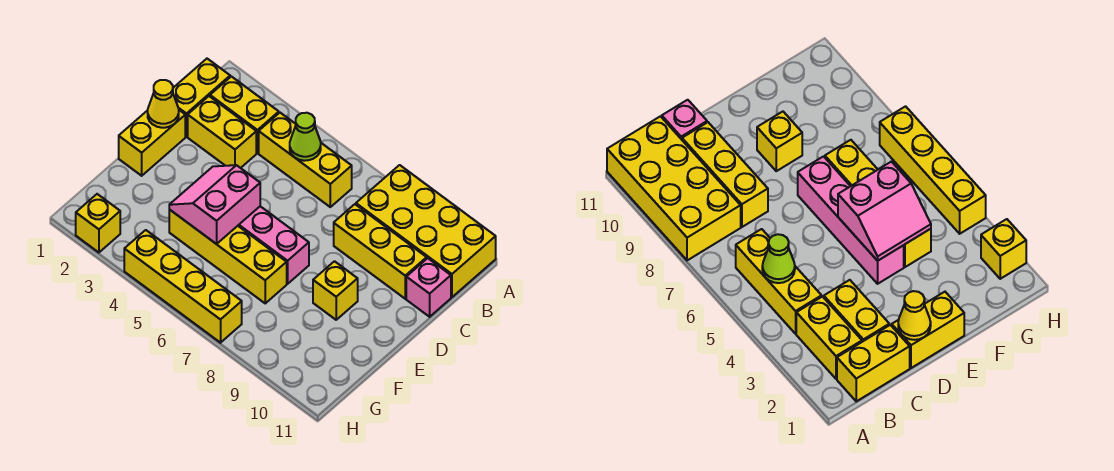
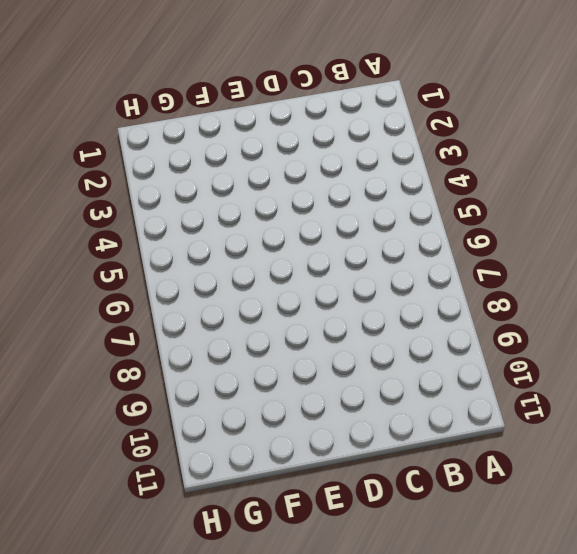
none -> yellow brick A8:B11 level 1
none -> yellow brick B1:C1 level 1
none -> yellow brick B2:B3 level 1

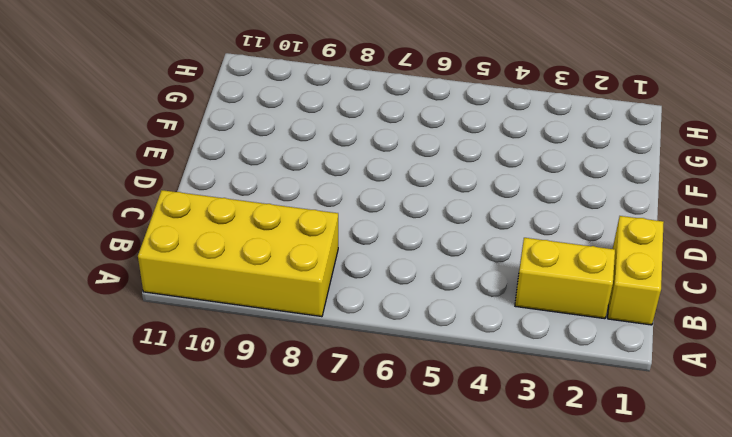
none -> yellow brick B4:B6 level 1
none -> yellow brick C2:C3 level 1
none -> yellow brick C8:C10 level 1

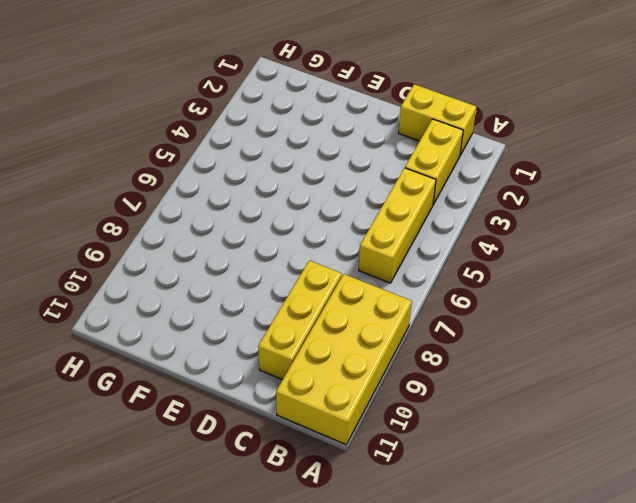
none -> yellow brick C2:C3 level 1
none -> pink brick C11 level 1
none -> yellow brick D1:E1 level 1

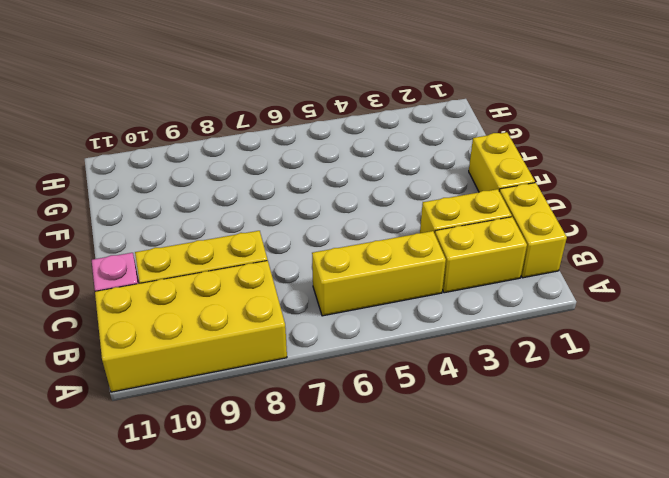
none -> pink brick E4:E7 level 1
none -> yellow brick E9 level 1
none -> yellow brick F4:F7 level 1

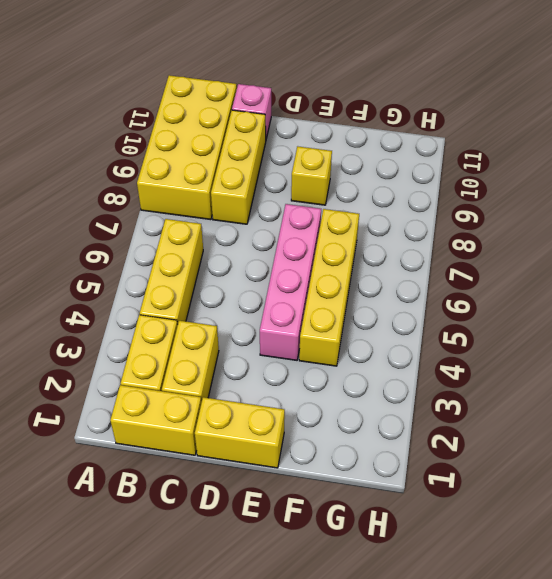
none -> yellow brick H2 level 1
none -> yellow brick H4:H7 level 1
none -> lime cone B5 level 2

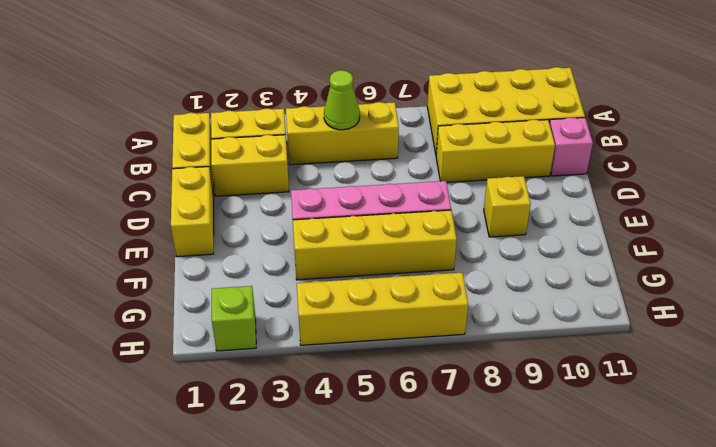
lime brick H2 level 1 -> yellow brick H2 level 1
none -> yellow cone D1 level 2
none -> pink slope E4:F5 level 2 top 5

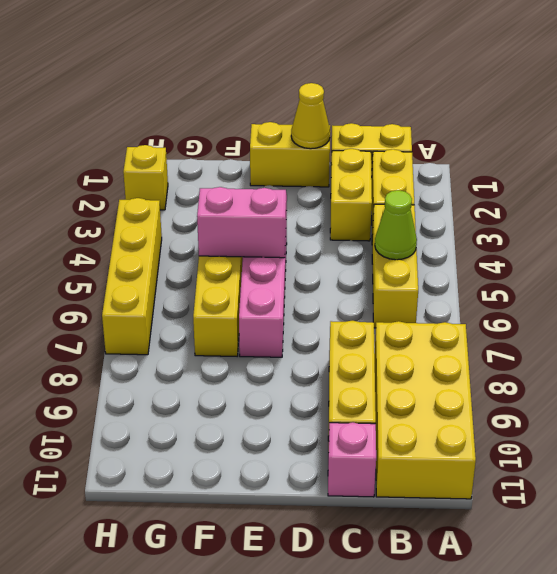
none -> yellow brick E9 level 1

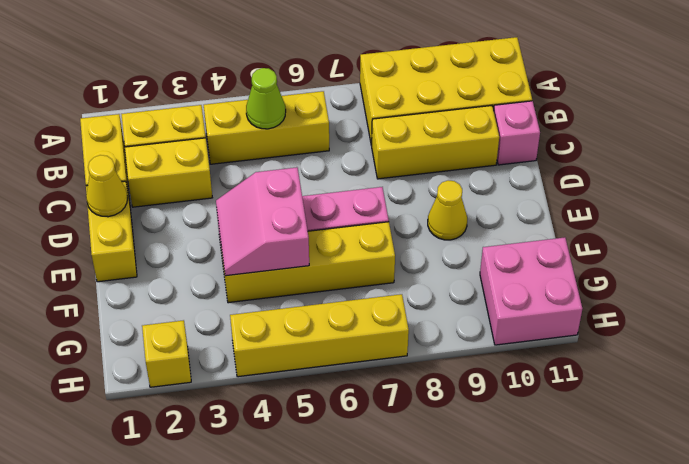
yellow cone E9 level 1 -> yellow brick E9 level 1
pink brick G10:H11 level 1 -> none

